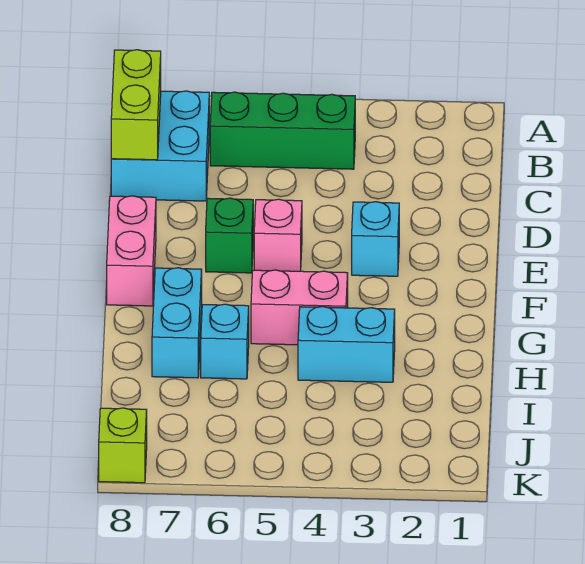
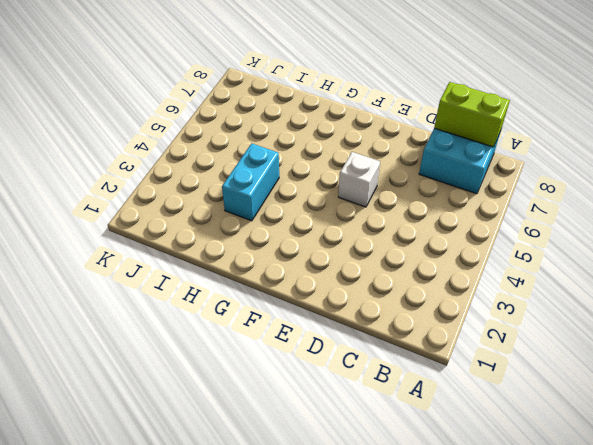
white brick E5 level 1 -> pink brick E5 level 1
none -> green brick B4:B6 level 1
none -> cyan brick E3 level 1
none -> green brick E6 level 1

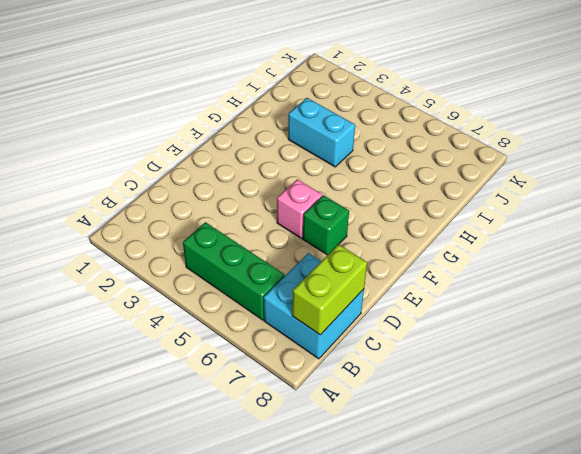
none -> cyan brick E3 level 1
none -> pink brick E8:F8 level 1
none -> pink brick G4:G5 level 1

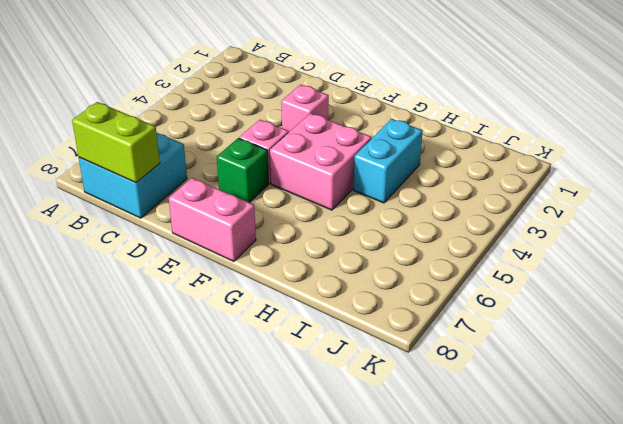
pink brick E3 level 1 -> cyan brick E3 level 1
pink brick F4:G5 level 1 -> pink brick G4:G5 level 1
none -> green brick B4:B6 level 1
none -> cyan brick G7:H7 level 1
none -> cyan brick H6 level 1

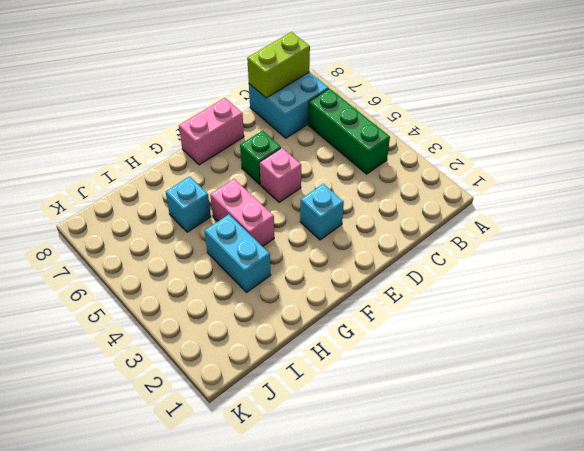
none -> cyan brick G7:H7 level 1
none -> lime brick K8 level 1

